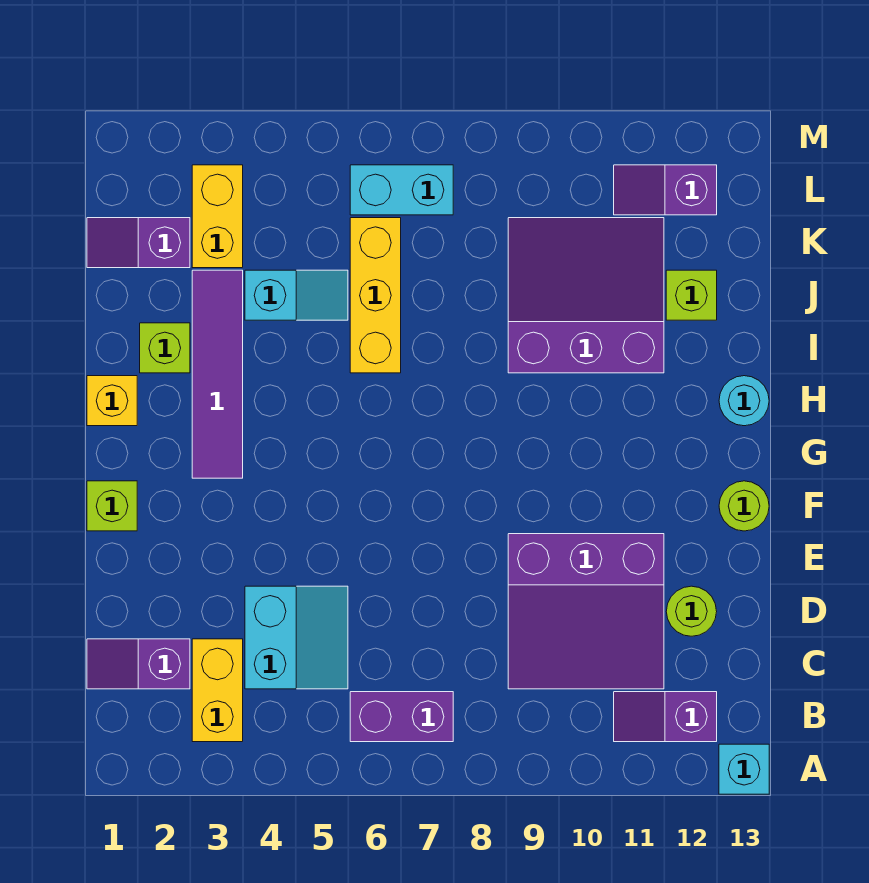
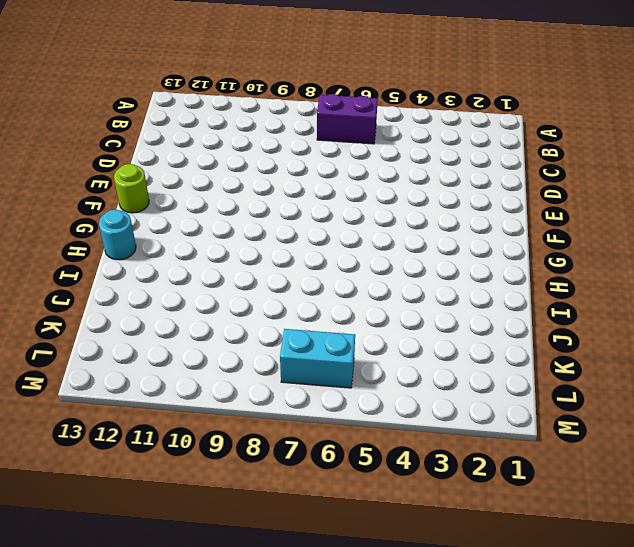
none -> cyan brick A13 level 1
none -> yellow brick B3:C3 level 1
none -> purple slope B11:B12 level 1 top 12

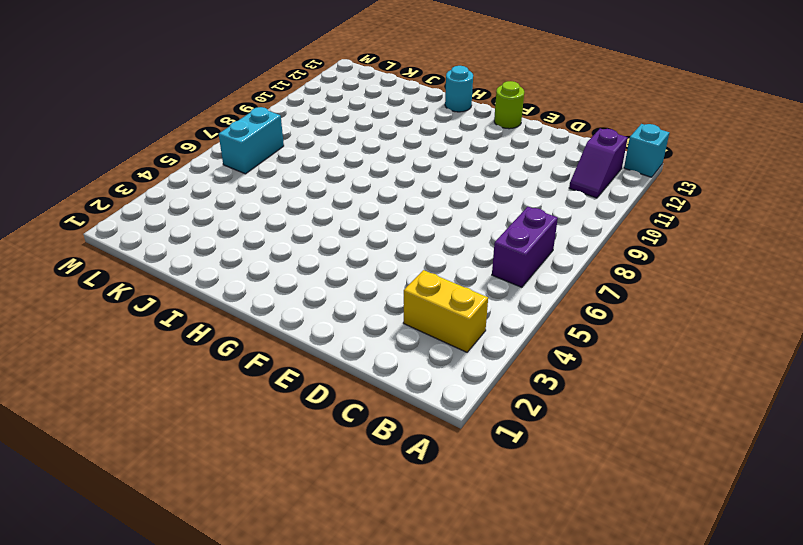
none -> purple slope C1:C2 level 1 top 2
none -> cyan slope C4:D5 level 1 top 4
none -> purple slope C9:E11 level 1 top E

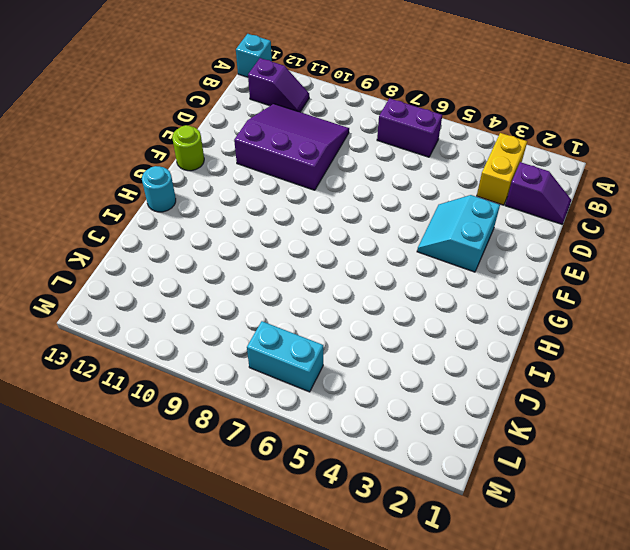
cyan slope E3:F4 level 1 top 3 -> cyan slope C4:D5 level 1 top 4
none -> lime round brick D12 level 1
none -> lime brick F1 level 1
none -> purple tile G3:J3 level 1

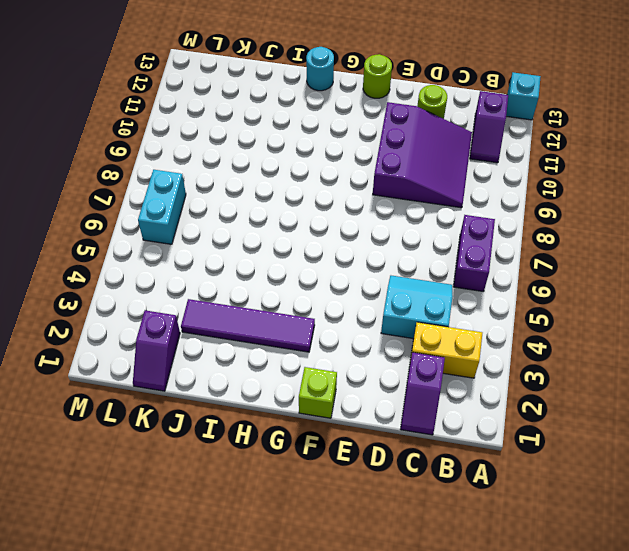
none -> yellow brick H1 level 1
none -> lime brick I2 level 1
none -> yellow brick I6:K6 level 1

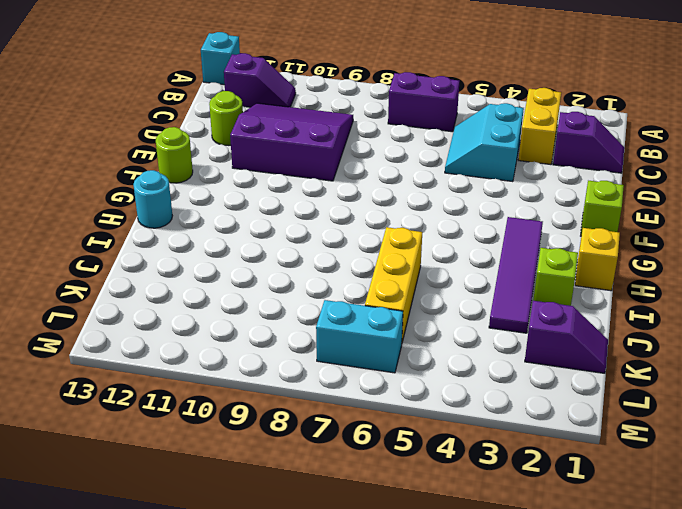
none -> purple slope I9:K11 level 1 top I
none -> cyan slope J4:J5 level 1 top 4
none -> lime brick J12 level 1

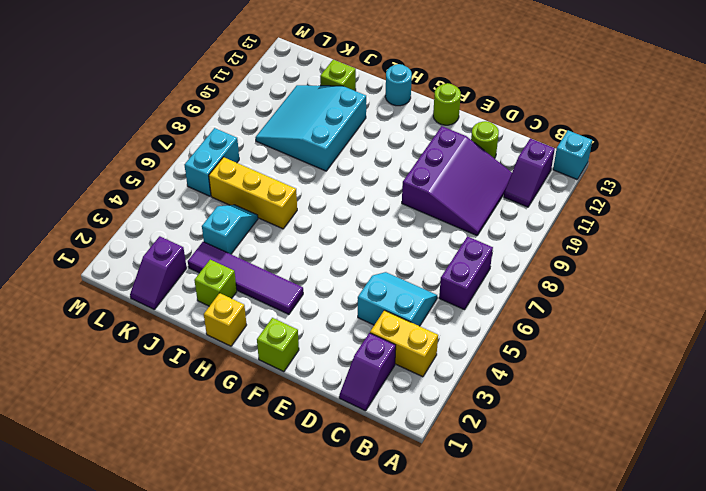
cyan slope I9:K11 level 1 top I -> purple slope I9:K11 level 1 top I
none -> yellow brick K3:L3 level 1
none -> purple slope L11:L12 level 1 top 12

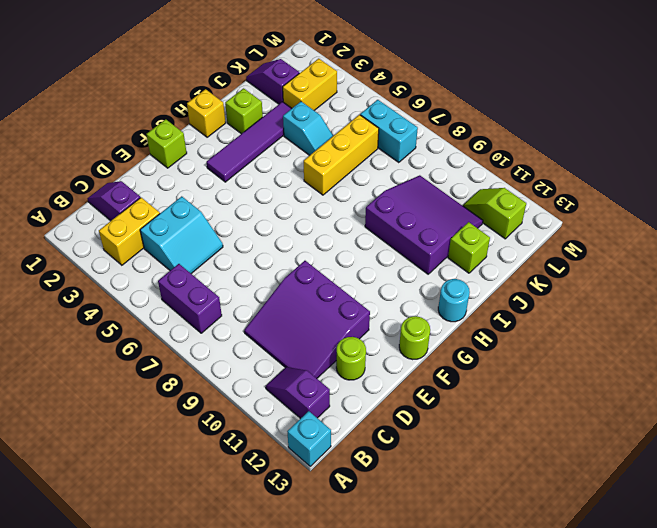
lime slope L11:L12 level 1 top 12 -> purple slope L11:L12 level 1 top 12

